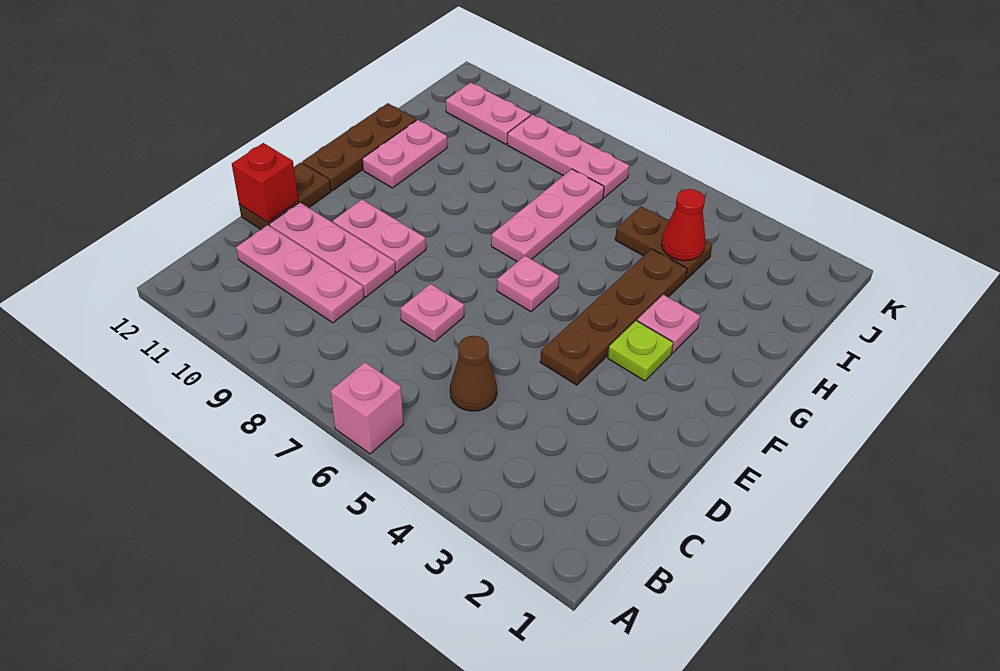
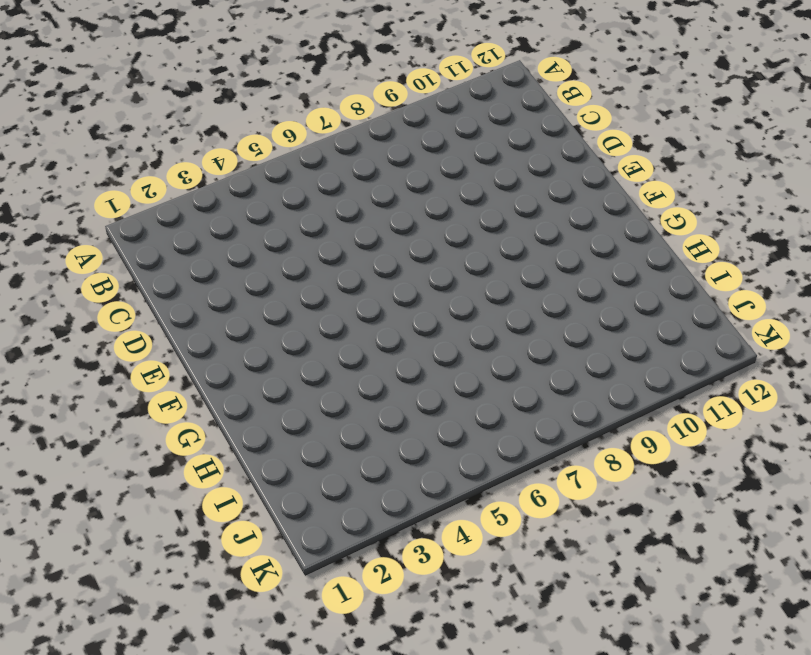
none -> pink brick A6 level 1
none -> brown cone C5 level 1
none -> pink plate C9:C11 level 1

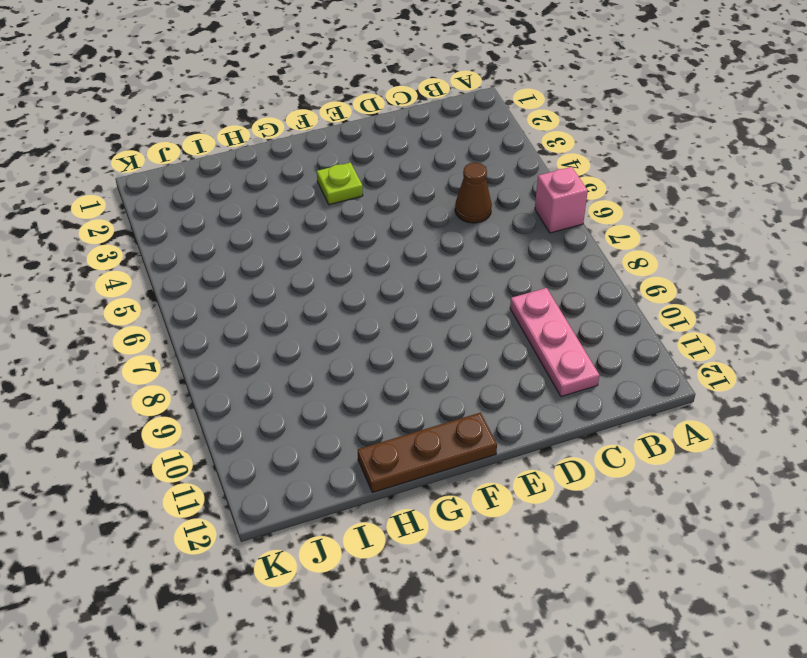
none -> pink plate D7 level 1
none -> pink plate D9:D11 level 1
none -> brown plate D12:E12 level 1

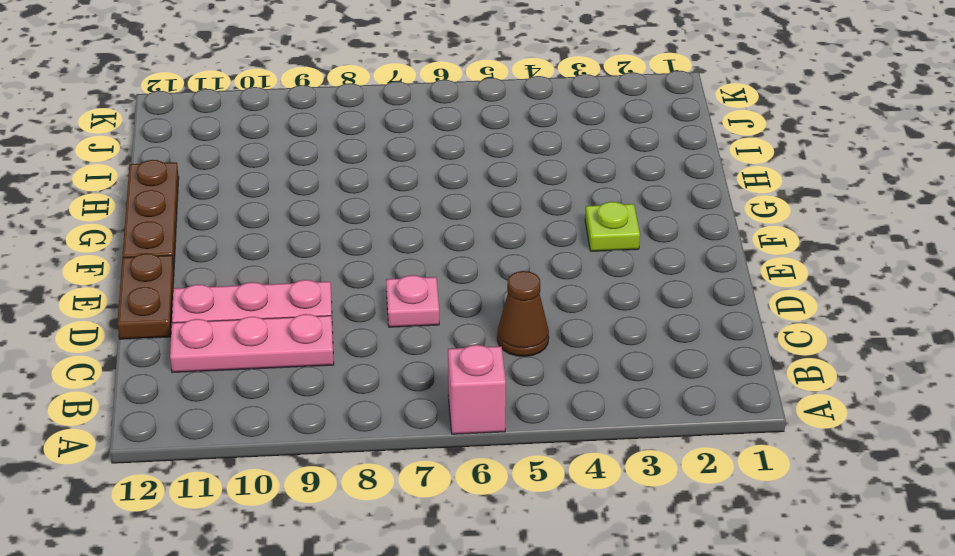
none -> brown plate E4:H4 level 1
none -> pink plate E9:E10 level 1
none -> pink plate F6 level 1

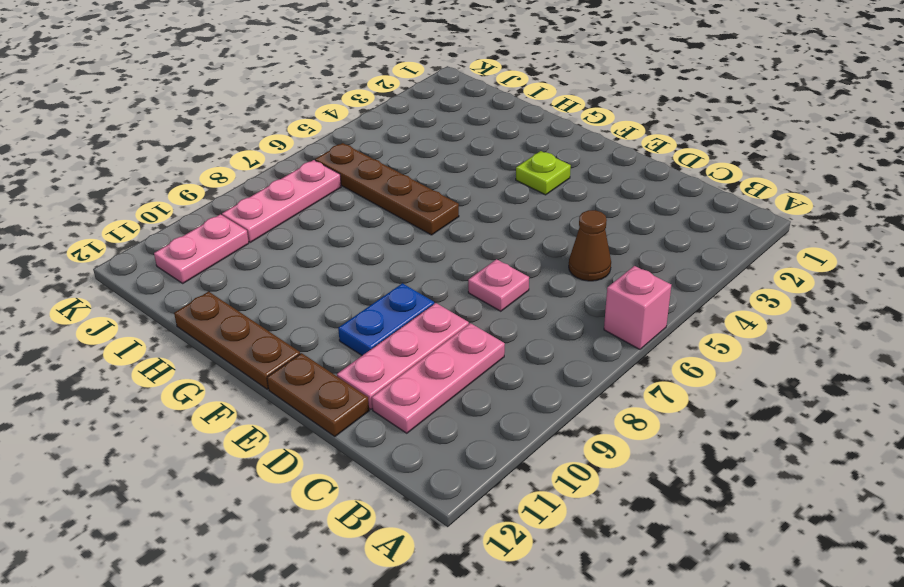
blue plate E9:E10 level 1 -> pink plate E9:E10 level 1
brown plate G6:J6 level 1 -> brown plate E4:H4 level 1
none -> pink plate F6 level 1
none -> pink plate G3 level 1
none -> pink plate G7:I7 level 1

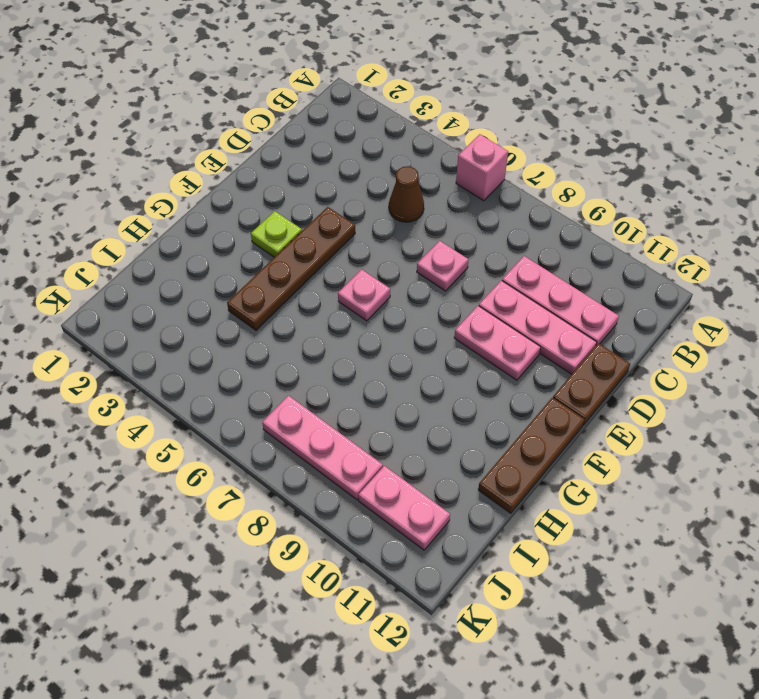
none -> pink plate G3 level 1
none -> pink plate G7:I7 level 1
none -> pink plate G11:H11 level 1

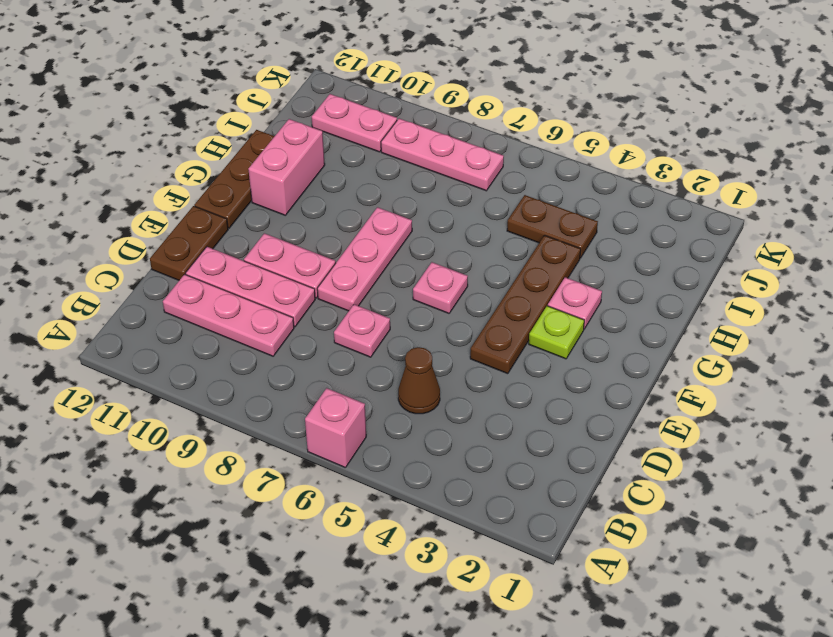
pink plate E8:G8 level 1 -> pink plate G7:I7 level 1
pink brick G11:H11 level 1 -> pink plate G11:H11 level 1
none -> red brick D12 level 2
none -> red cone I4 level 2

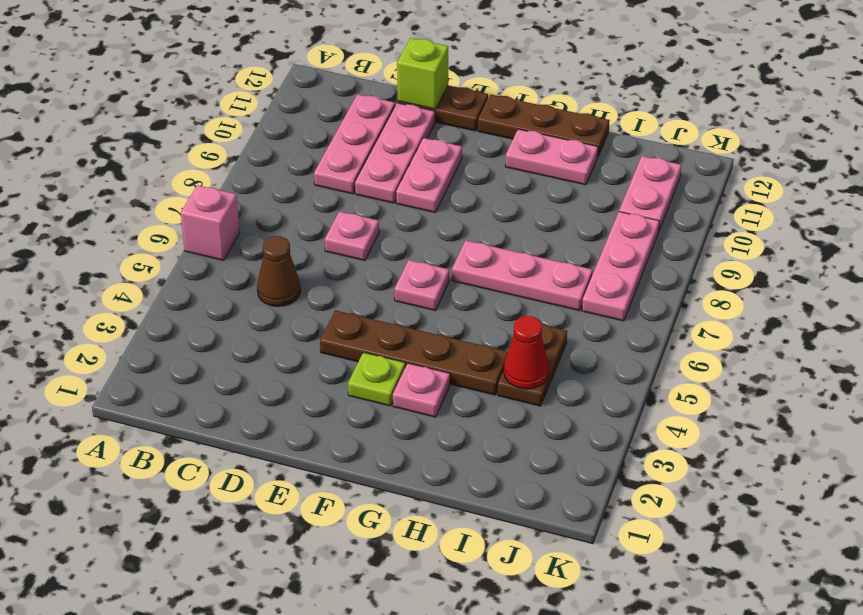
lime brick D12 level 2 -> red brick D12 level 2

